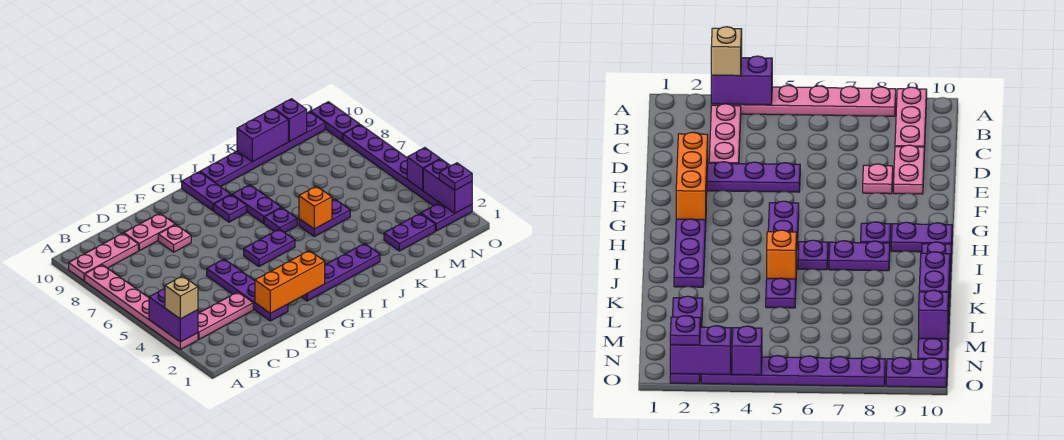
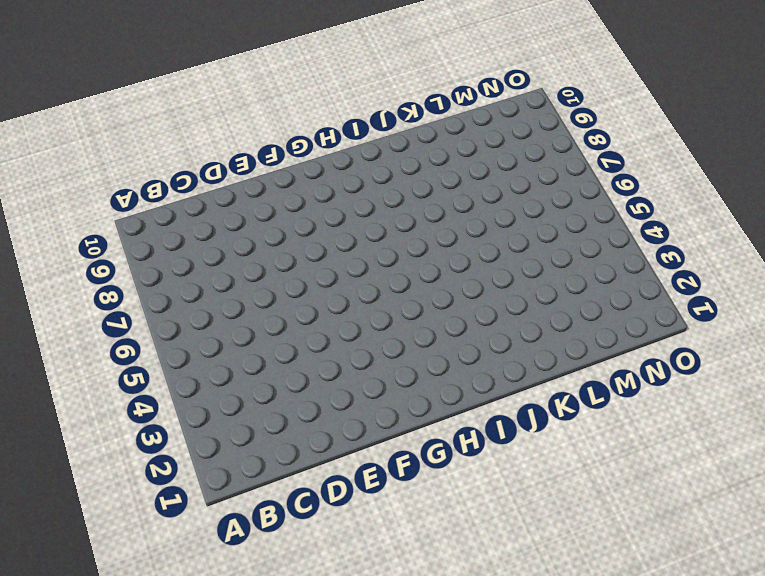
none -> pink plate A3:A8 level 1
none -> pink plate A9:C9 level 1
none -> pink plate B3:D3 level 1

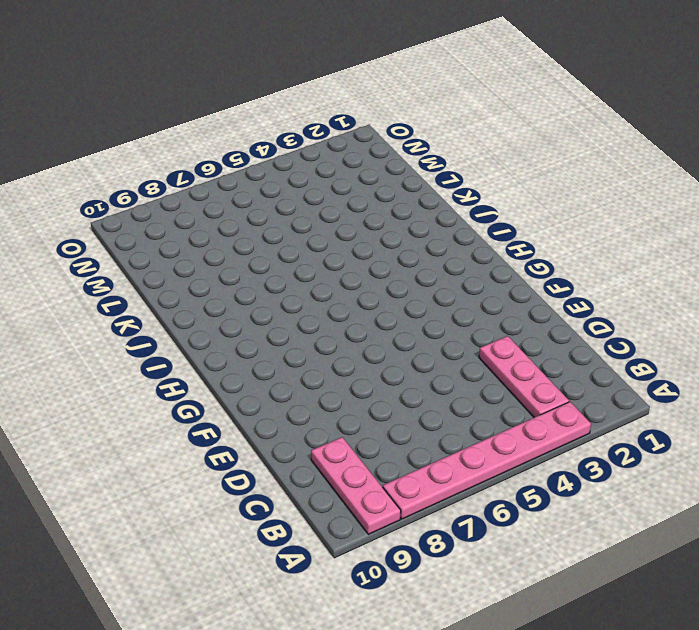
none -> pink plate D9:E9 level 1
none -> purple plate E2:E5 level 1
none -> pink plate E8 level 1

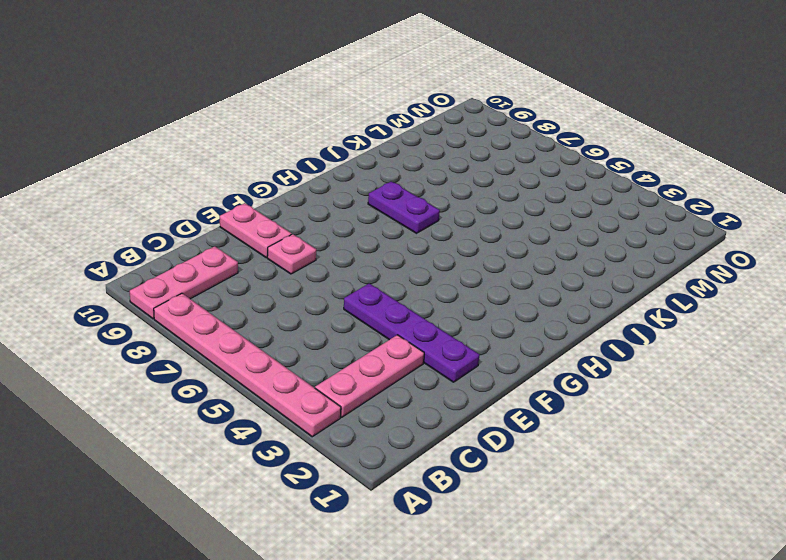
pink plate E9:E10 level 1 -> pink plate D9:E9 level 1
none -> purple plate G2:J2 level 1
none -> purple plate G5:H5 level 1
none -> purple plate H8 level 1

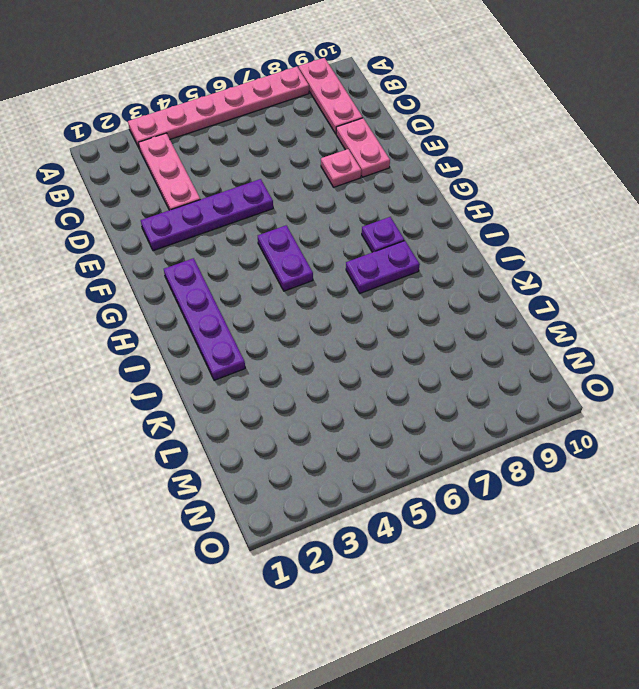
none -> purple plate H9:H10 level 1
none -> purple plate I6 level 1
none -> purple plate I10:N10 level 1

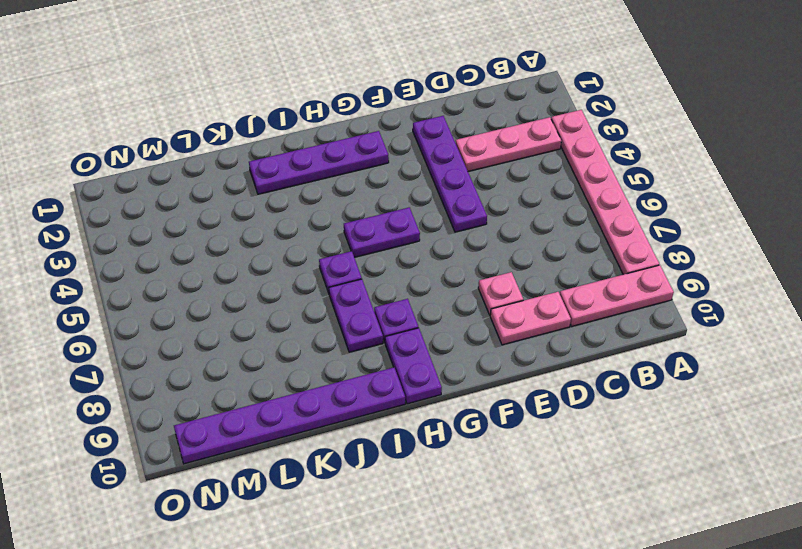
none -> purple plate J5:K5 level 1
none -> purple plate L2:M2 level 1
none -> purple plate N2:O2 level 1

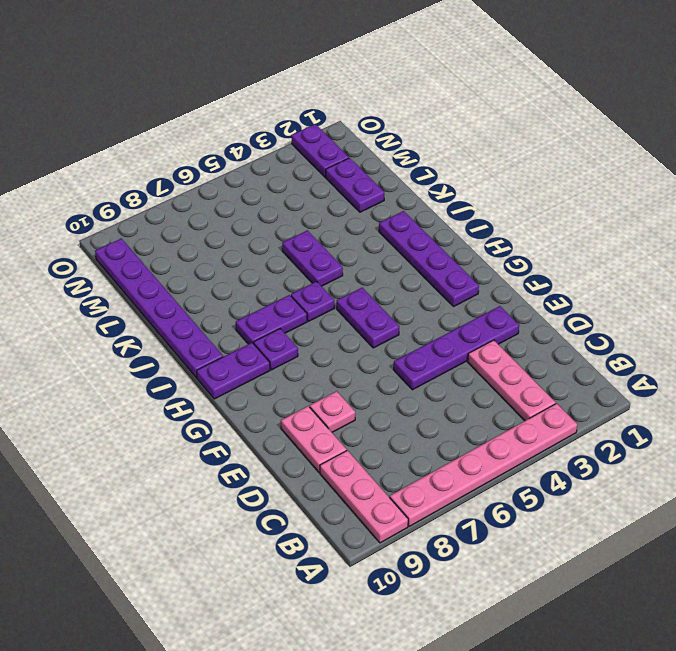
none -> purple plate O3:O8 level 1
none -> purple plate O9:O10 level 1
none -> purple brick A3:A4 level 2

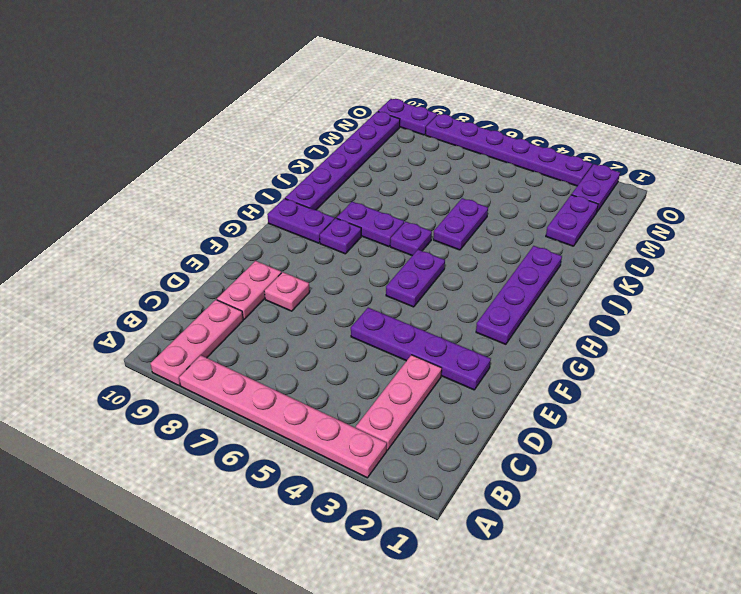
none -> purple brick A3:A4 level 2
none -> orange brick E2:G2 level 2
none -> orange brick J5 level 2

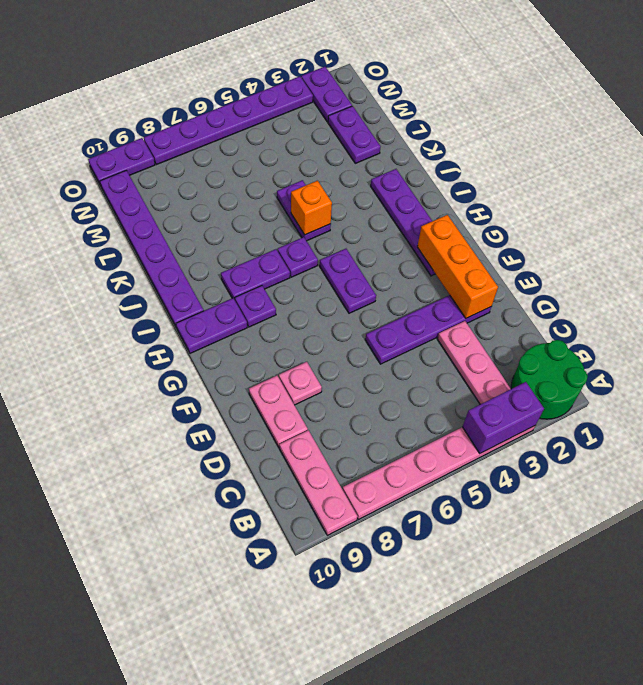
green round brick A1:B2 level 1 -> none
none -> purple brick K10:L10 level 2
none -> purple brick M10 level 2
none -> purple brick O2:O3 level 2

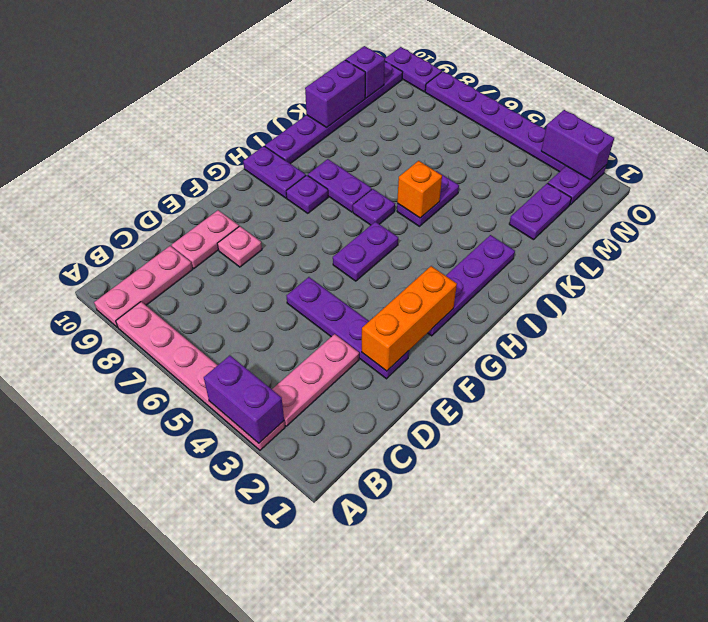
none -> purple brick O4 level 2
none -> tan brick A3 level 3
none -> purple plate O2 level 3

